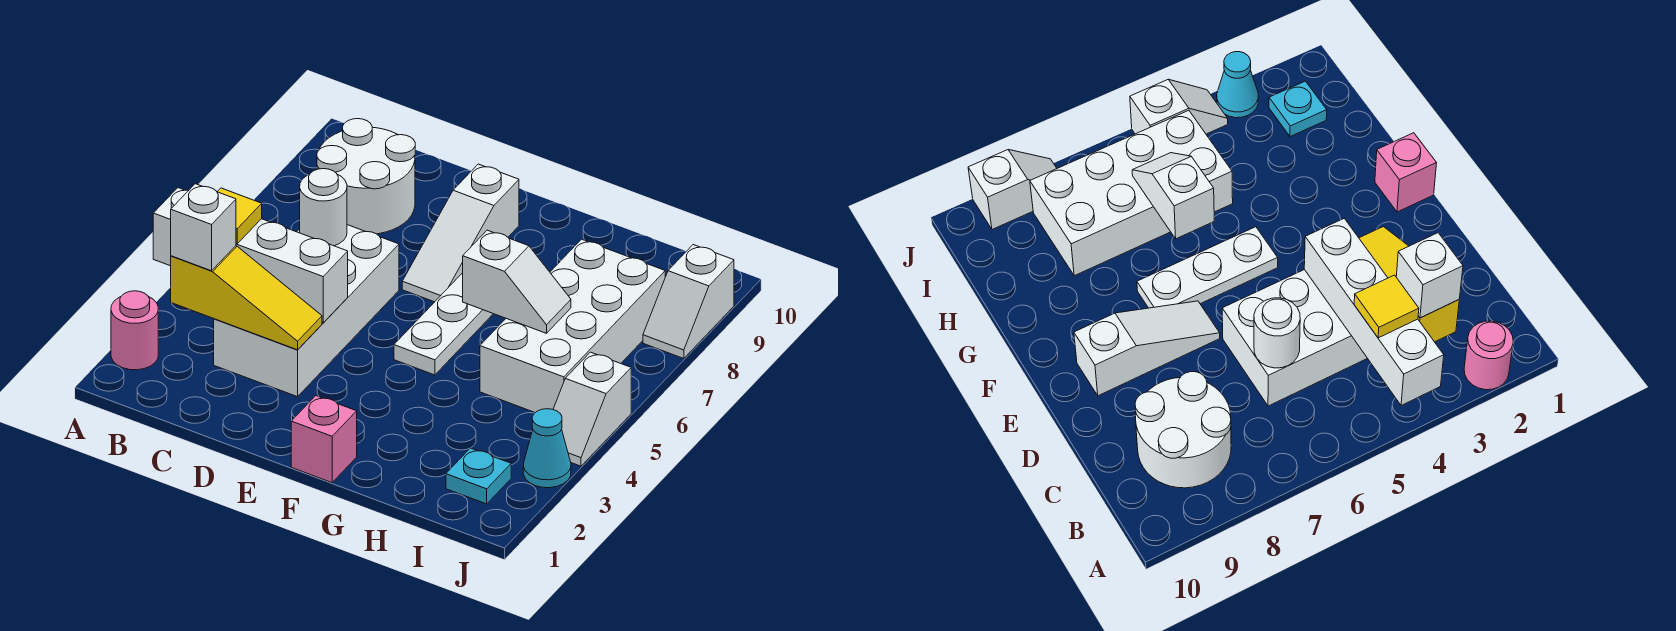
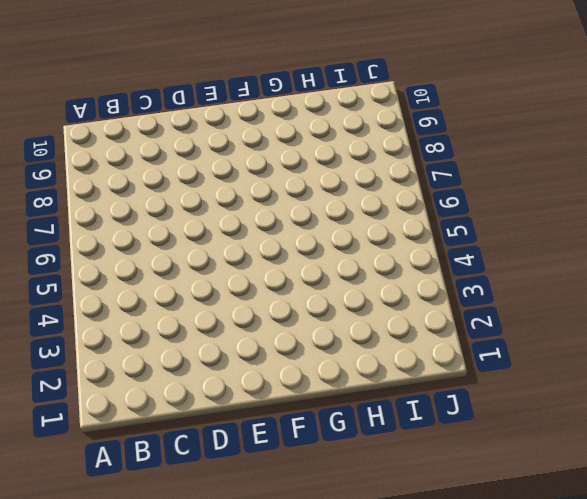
none -> pink round brick A2 level 1
none -> white round brick B8:C9 level 1
none -> white brick C3:D6 level 1

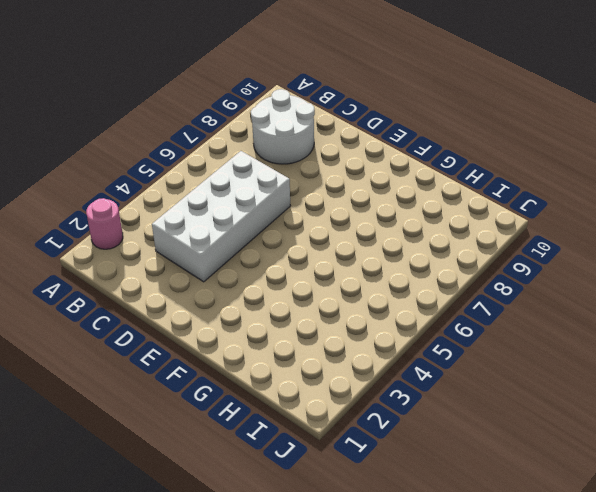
none -> white slope E7:E9 level 1 top 9
none -> pink brick F1 level 1
none -> white plate F5:F7 level 1

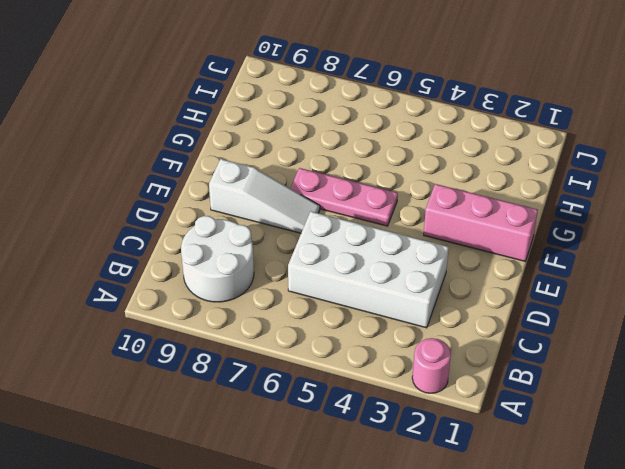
pink brick F1:F3 level 1 -> pink brick F1 level 1
pink plate F5:F7 level 1 -> white plate F5:F7 level 1
none -> white brick H5:I8 level 1
none -> cyan plate I2 level 1
none -> cyan cone J3 level 1

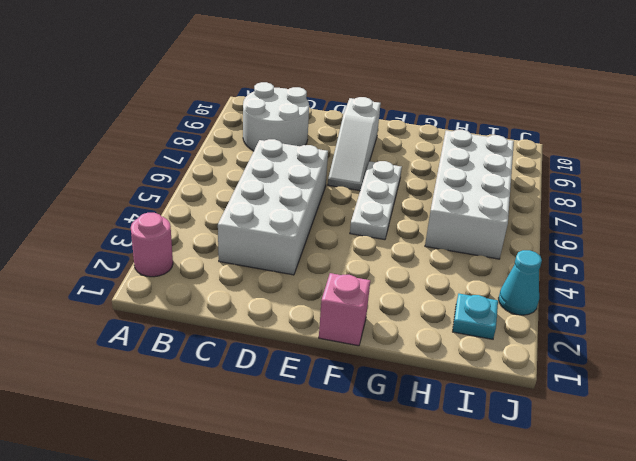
none -> white slope J4:J5 level 1 top 5
none -> white slope J8:J9 level 1 top 9
none -> white brick A4:D4 level 2

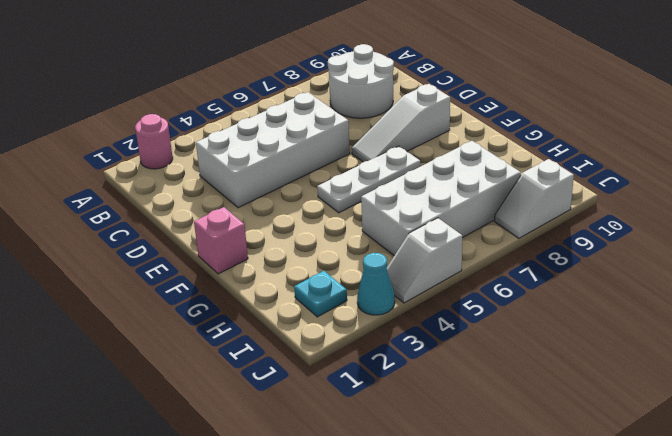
none -> white brick A4:D4 level 2
none -> yellow slope B3:D3 level 2 top B
none -> white round brick C6 level 2

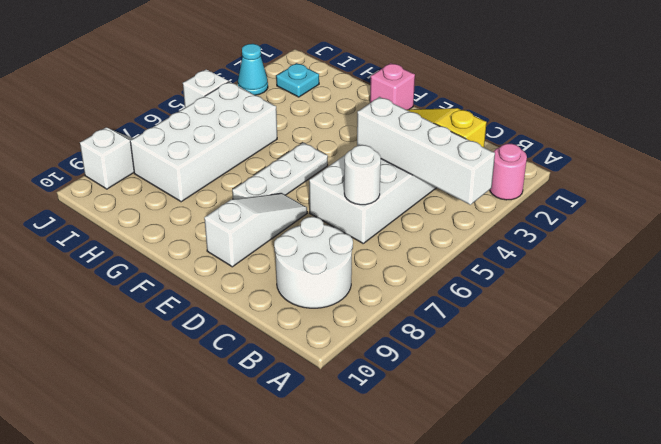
none -> white slope G6:H6 level 2 top G
none -> white brick B3 level 3
none -> yellow tile B4 level 3

